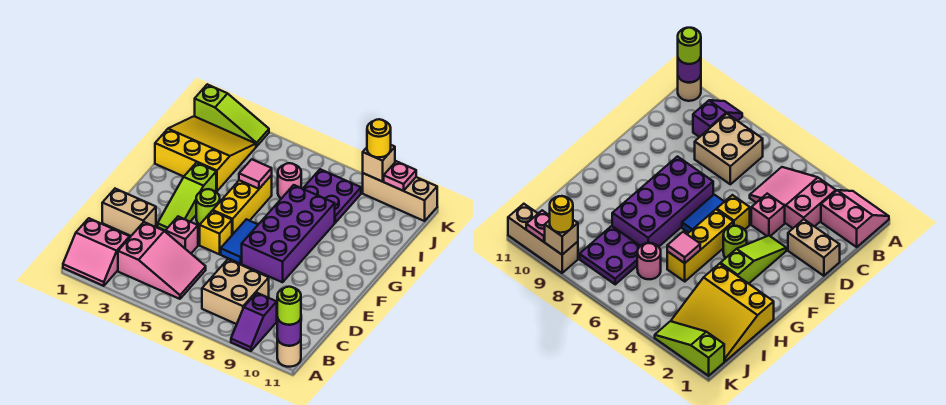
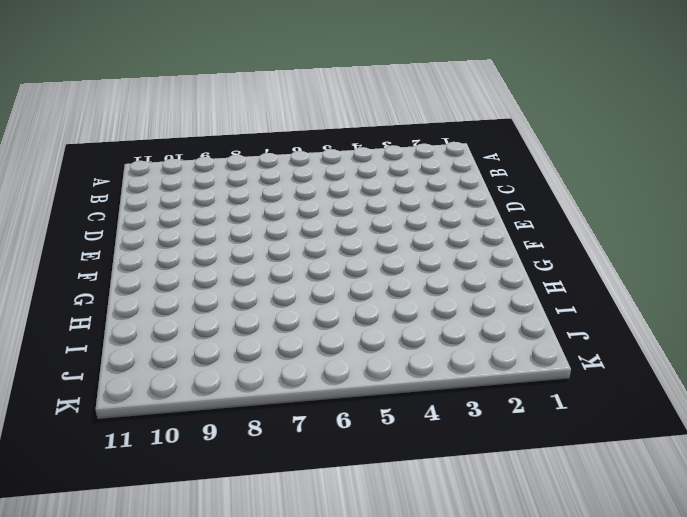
none -> pink slope A1:B2 level 1 top B
none -> purple slope A9:B9 level 1 top B
none -> tan round brick A11 level 1

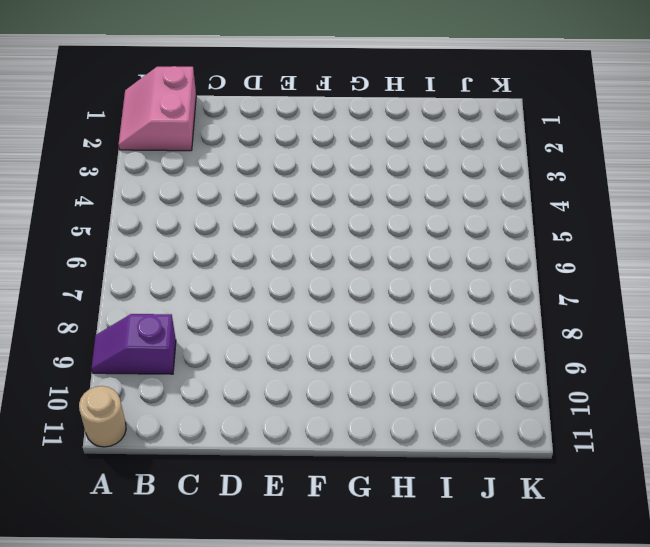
none -> pink slope B3:C5 level 1 top 3
none -> tan brick B7:C8 level 1
none -> tan brick D1:D2 level 1

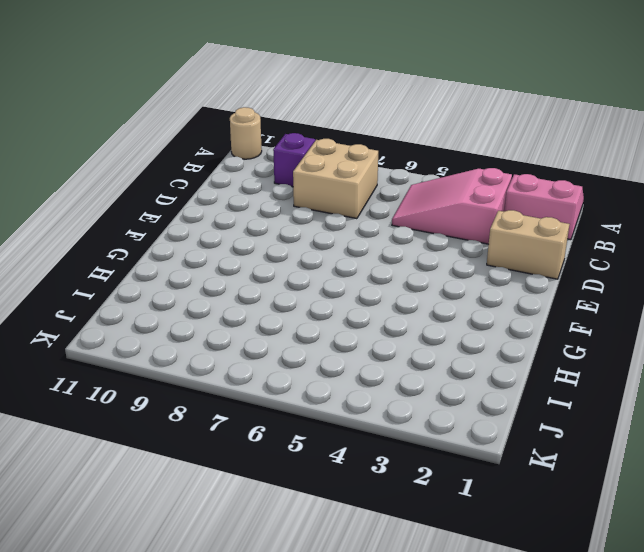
none -> pink brick D4 level 1
none -> lime slope E3:G3 level 1 top G
none -> yellow brick E5 level 1

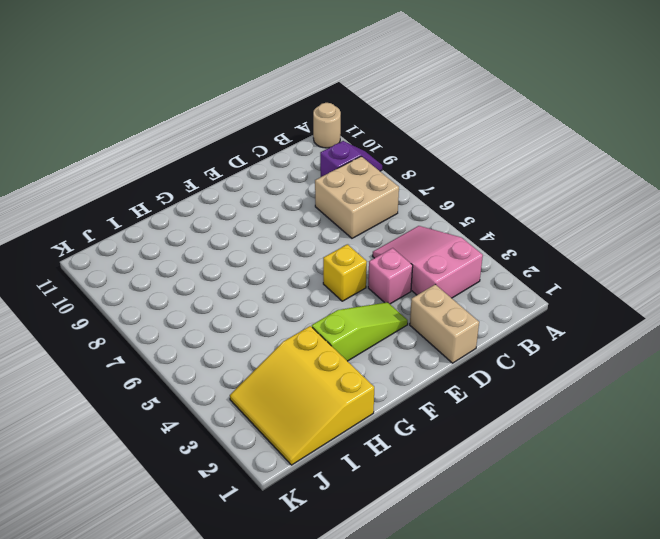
none -> pink slope A1:B2 level 1 top B
none -> blue tile E6:F6 level 1
none -> purple brick E7:H8 level 1

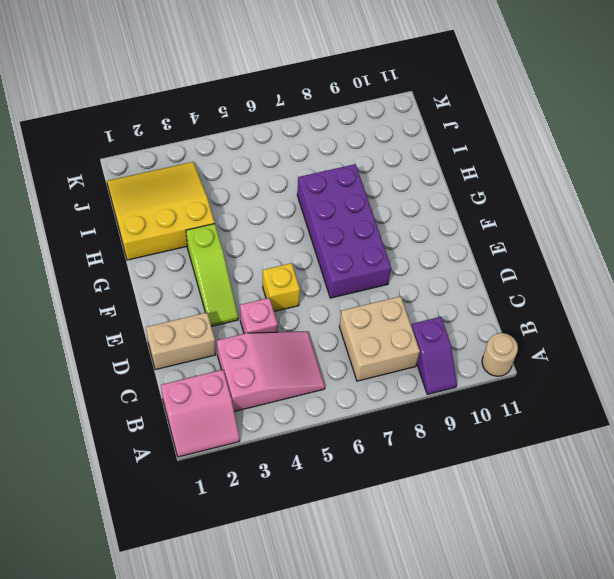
none -> blue tile E6:F6 level 1
none -> lime round brick F4 level 1
none -> yellow brick F5:H5 level 1

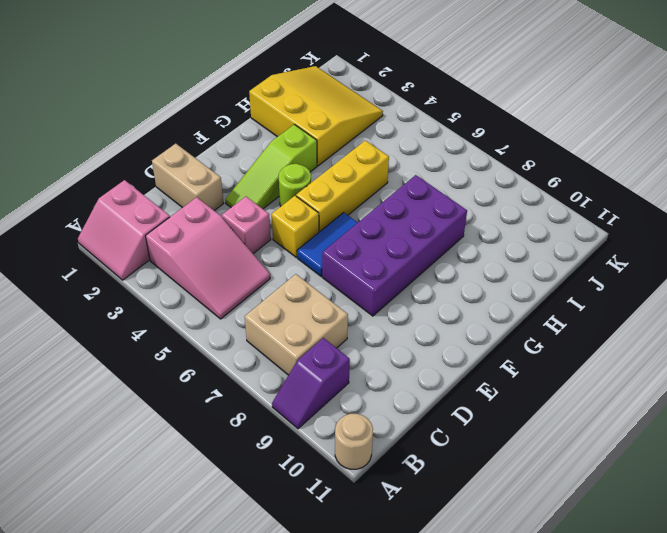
none -> pink round brick I6 level 1
none -> purple plate I7:J8 level 1
none -> lime slope K1:K3 level 1 top 1

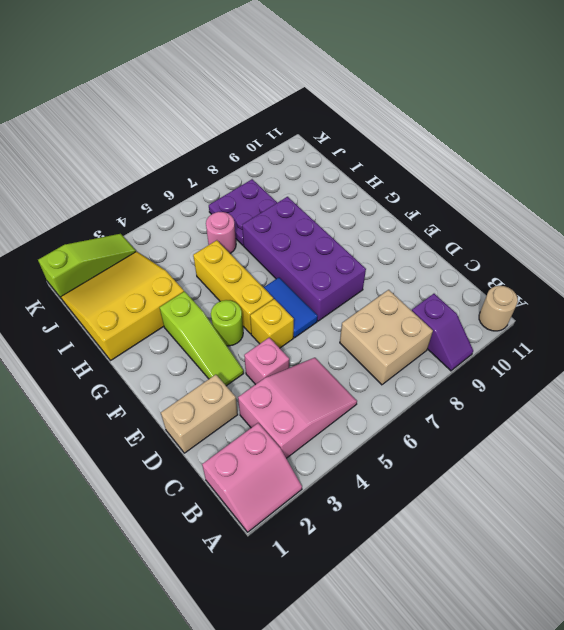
none -> tan brick K9:K11 level 1
none -> purple round brick A11 level 2
none -> pink tile H5 level 2

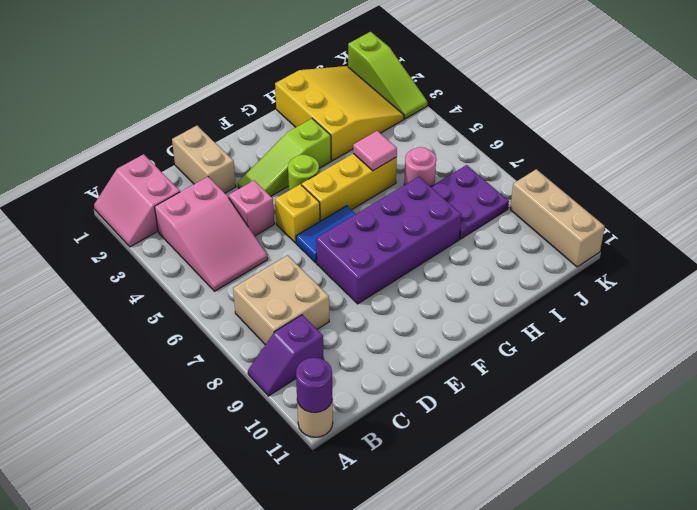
none -> tan brick K9 level 2
none -> pink plate K10 level 2
none -> lime round brick A11 level 3

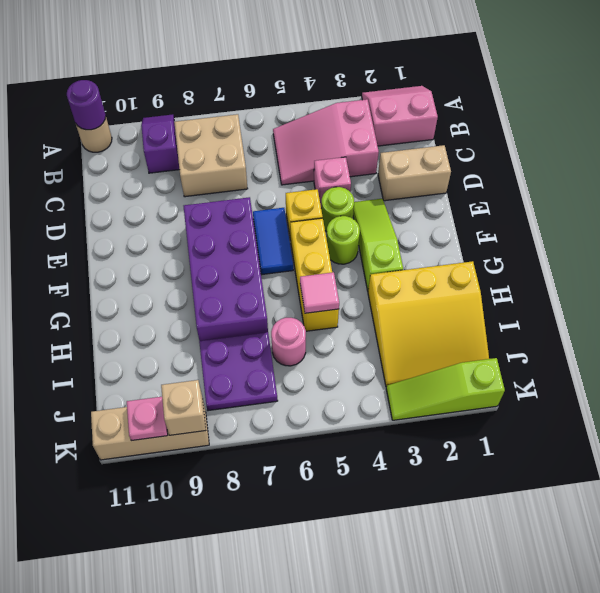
lime round brick E4 level 1 -> lime round brick A11 level 3
none -> yellow round brick K9 level 3

